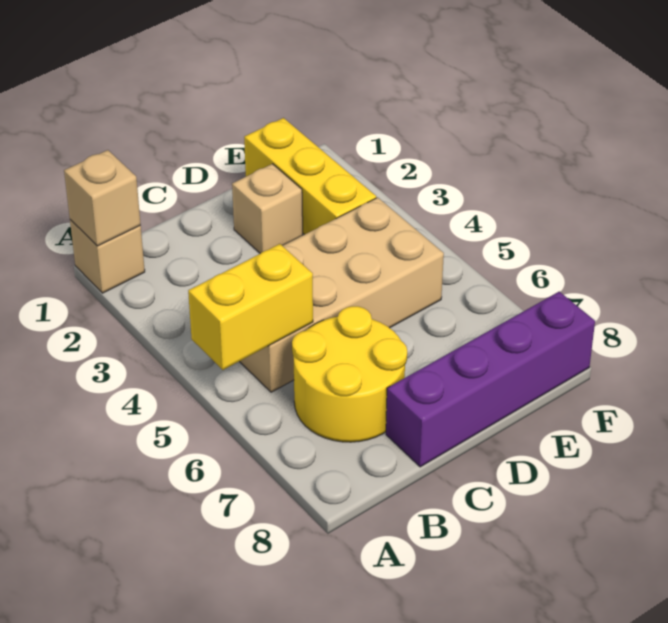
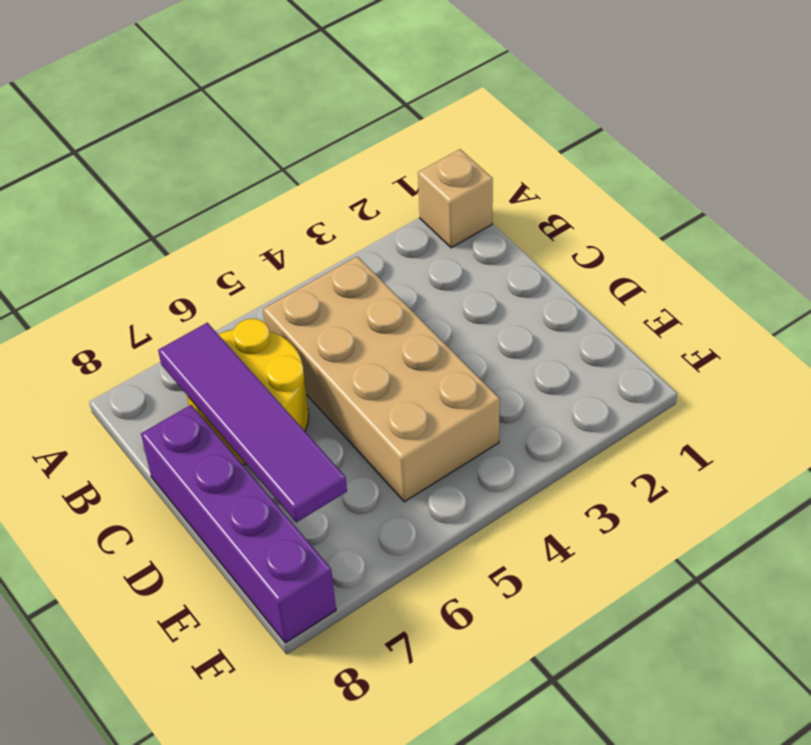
purple tile B7:E7 level 2 -> none
none -> tan brick D2 level 1
none -> yellow brick E1:E3 level 1

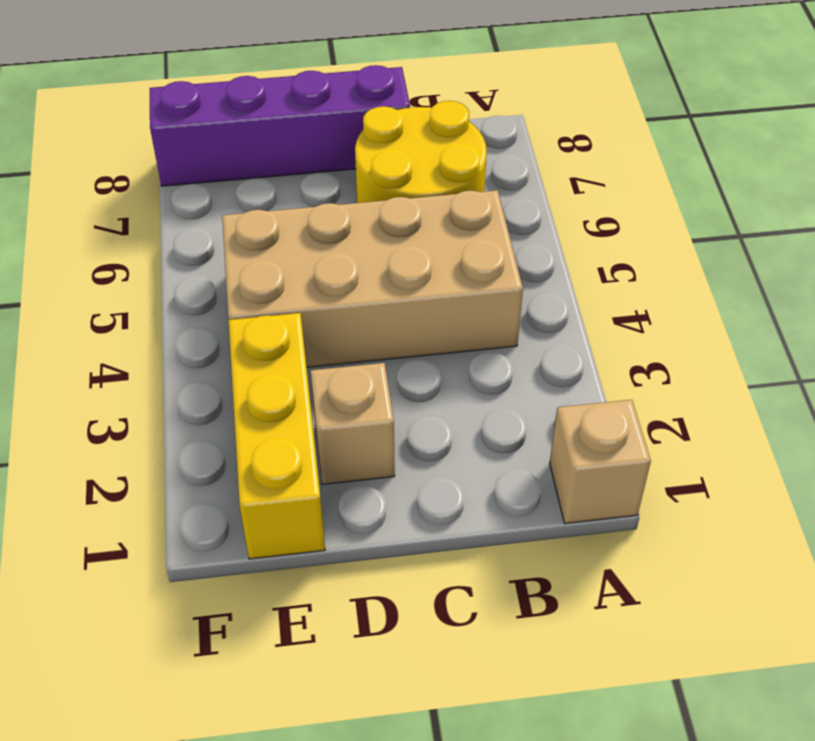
none -> tan brick A1 level 2
none -> yellow brick A5:B5 level 2

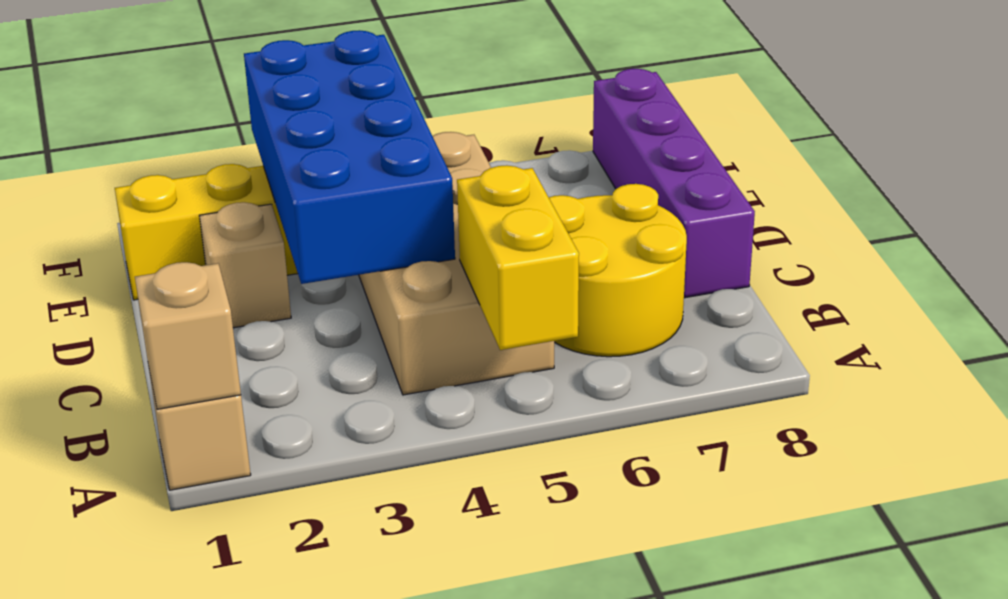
blue brick C3:F4 level 2 -> none

